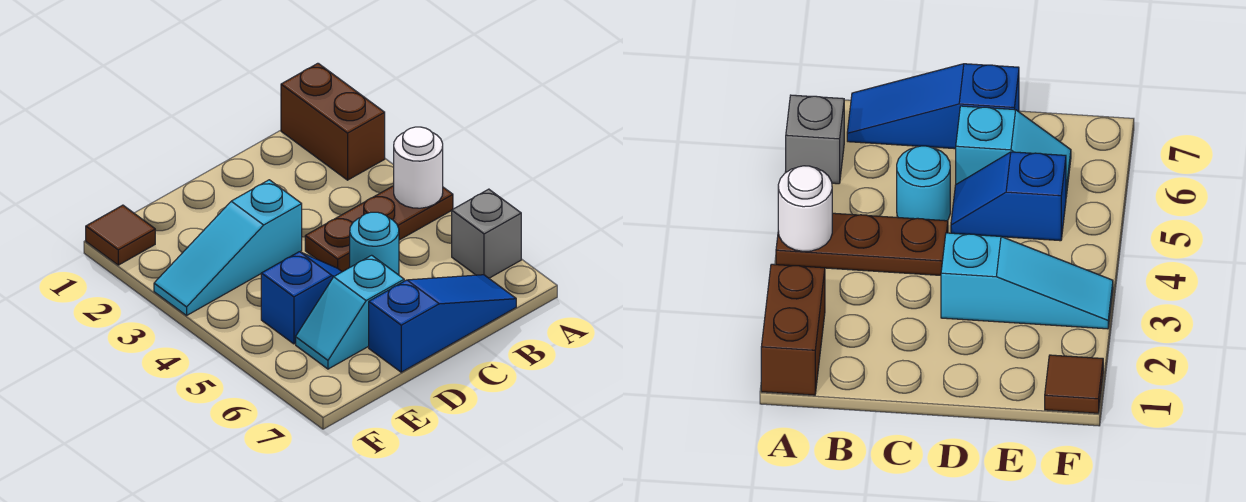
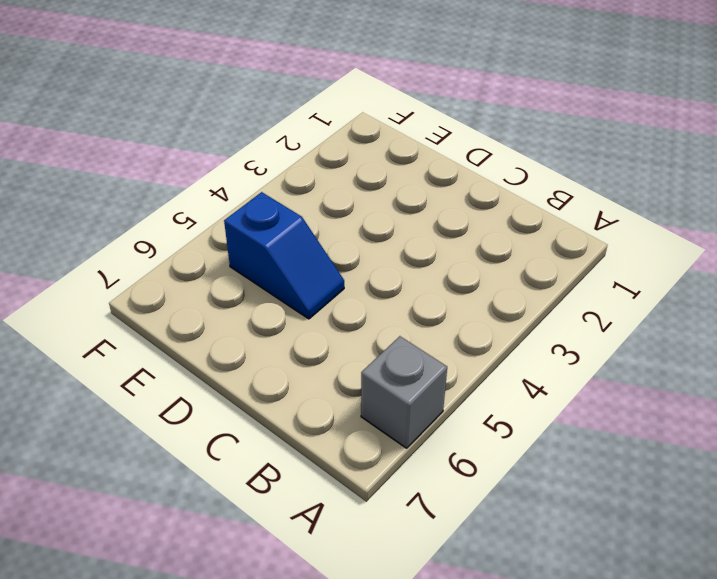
none -> brown brick A1:A2 level 1
none -> brown plate A4:C4 level 1

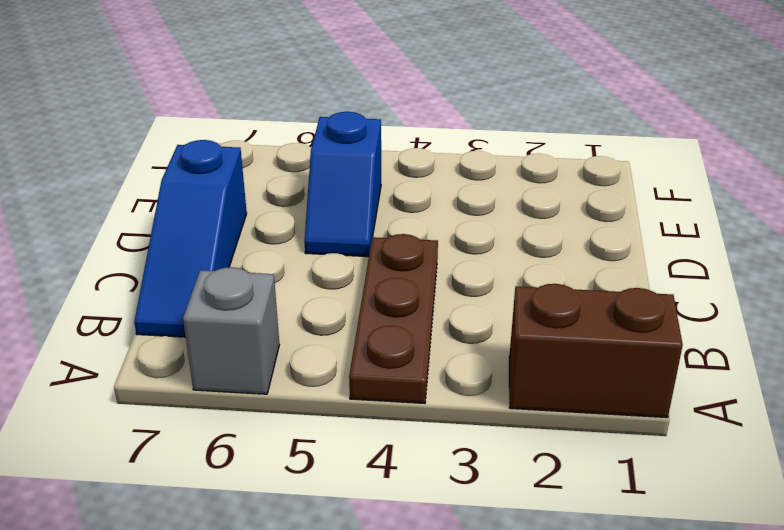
none -> cyan round brick C5 level 1
none -> cyan slope D3:F3 level 1 top D

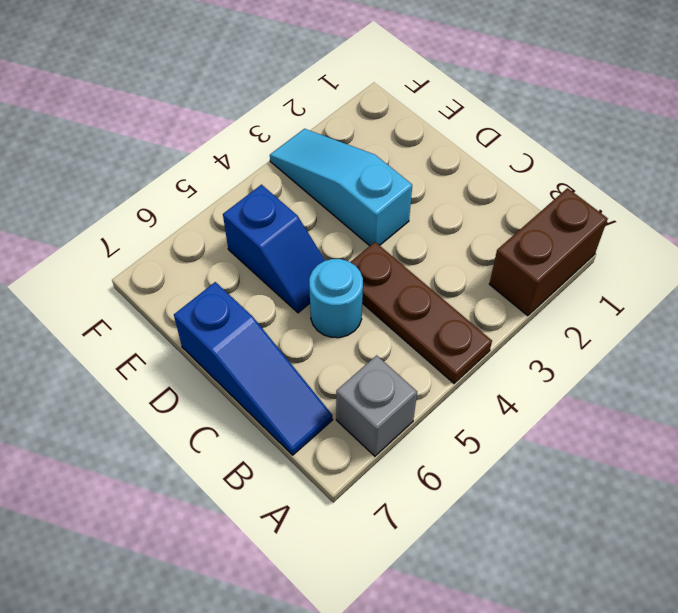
none -> cyan slope D6:E6 level 1 top D
none -> brown tile F1 level 1

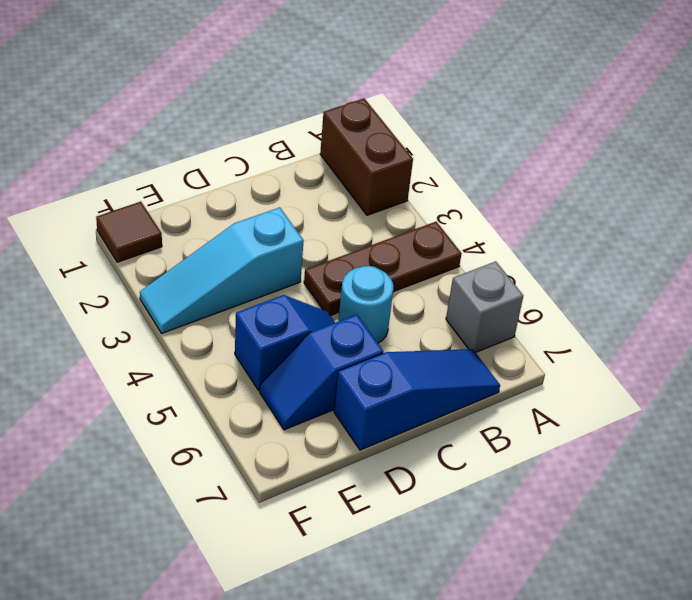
blue slope D6:E6 level 1 top D -> cyan slope D6:E6 level 1 top D
none -> white round brick A4 level 2

